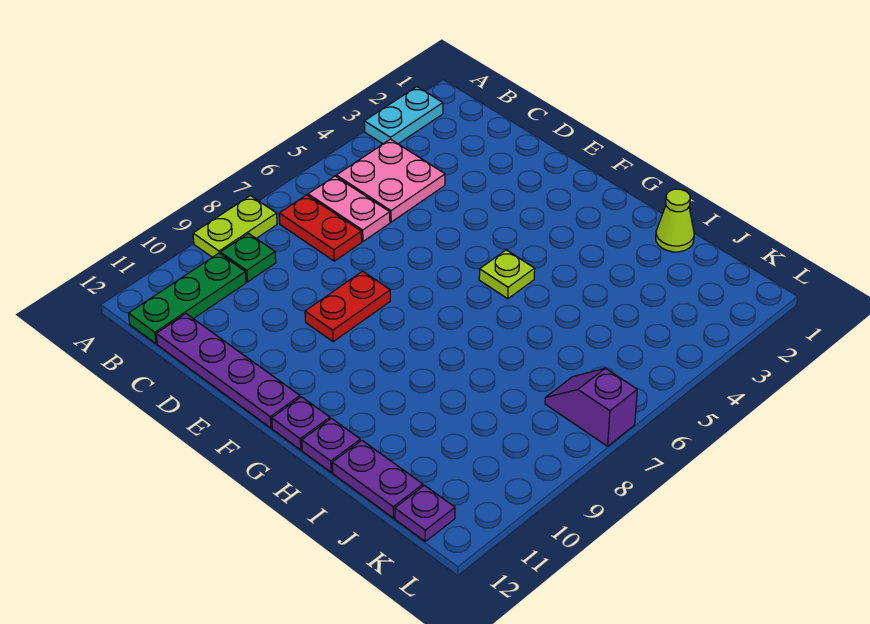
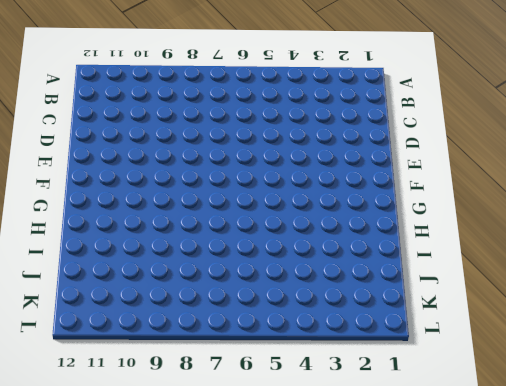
none -> cyan plate A2:A3 level 1
none -> lime plate A8:A9 level 1
none -> pink plate B4:C5 level 1

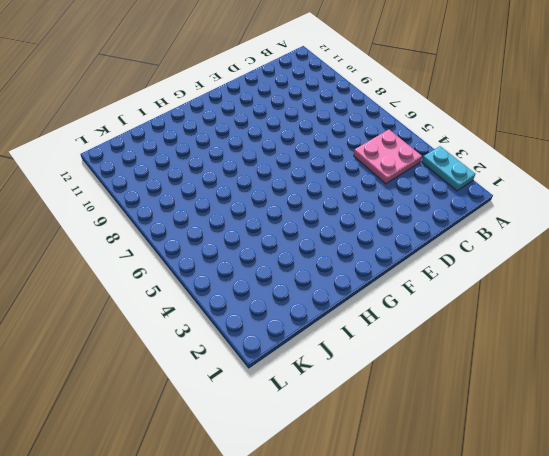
none -> lime plate A8:A9 level 1
none -> pink plate B6:C6 level 1
none -> red plate B7:C7 level 1

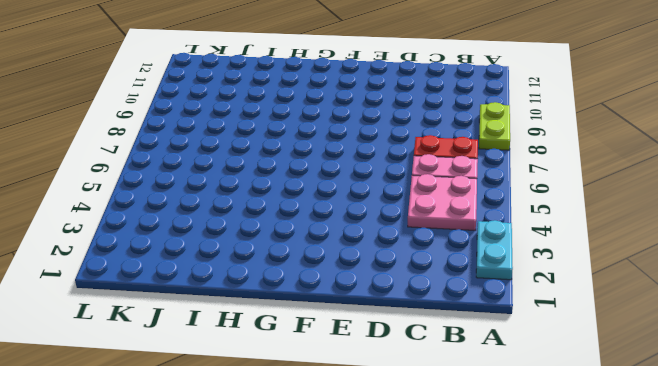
none -> green plate B9 level 1
none -> green plate B10:B12 level 1
none -> purple plate C12:F12 level 1

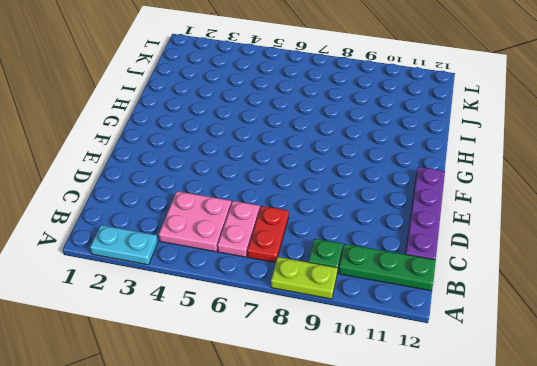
none -> red plate E8:E9 level 1
none -> lime plate G5 level 1
none -> purple plate G12 level 1

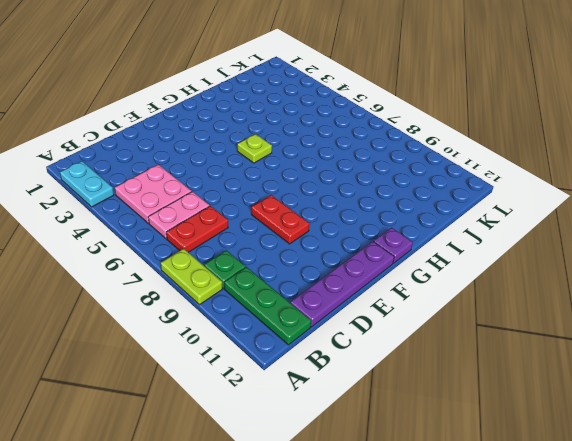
none -> purple plate H12 level 1
none -> lime cone I1 level 1
none -> purple plate I12:J12 level 1

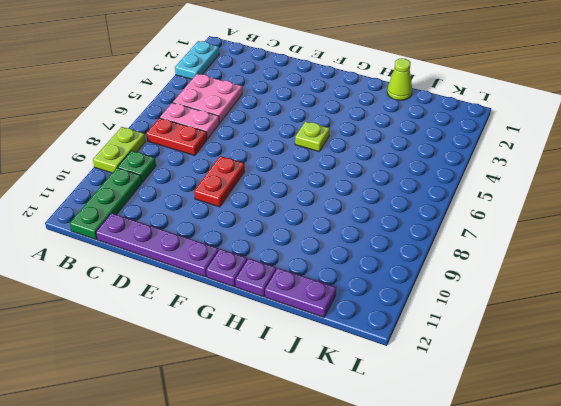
none -> purple slope K7:L7 level 1 top L
none -> purple plate K12 level 1

